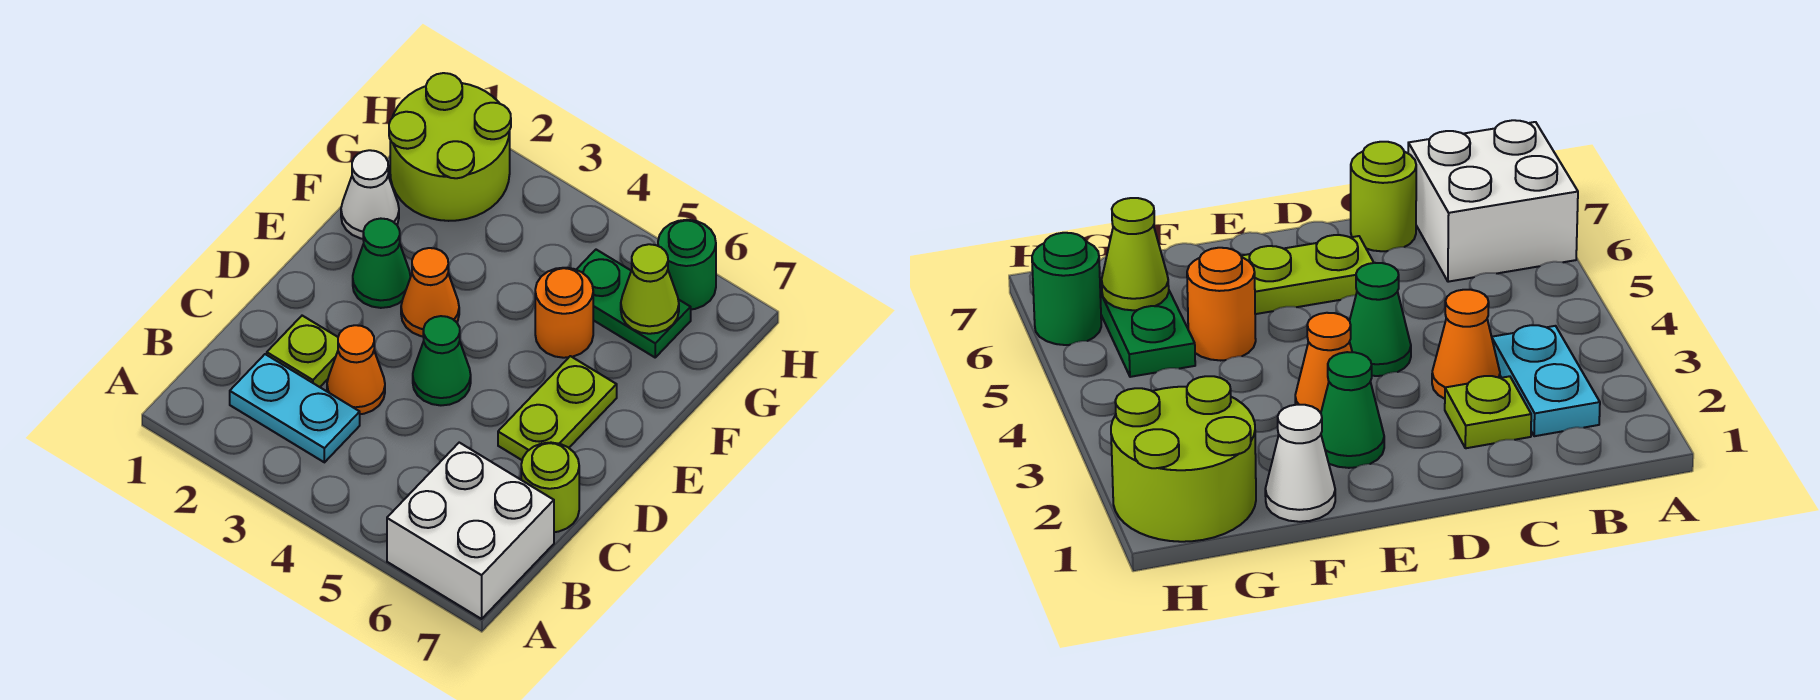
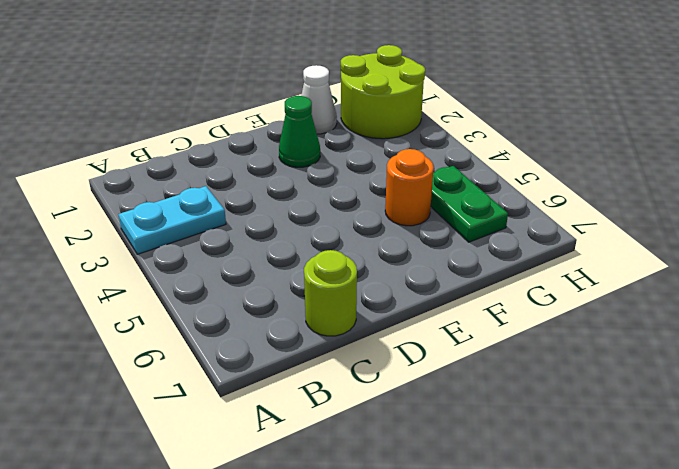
cyan plate A3:B3 level 1 -> cyan plate B2:B3 level 1
none -> white brick A6:B7 level 1
none -> lime plate C2 level 1
none -> orange cone C3 level 1

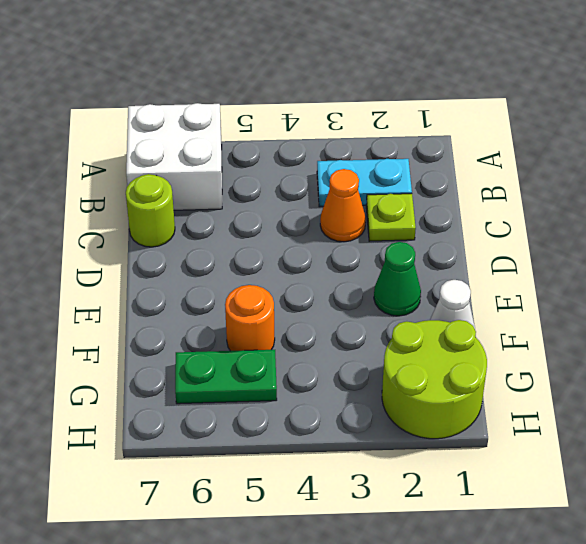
none -> green cone D4 level 1
none -> lime plate D6:E6 level 1
none -> orange cone E3 level 1

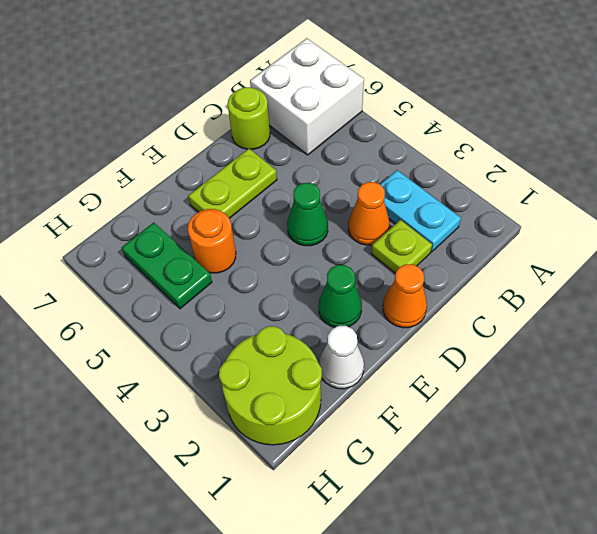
orange cone D1 level 1 -> orange cone E3 level 1
none -> green round brick H6 level 1
none -> lime cone G6 level 2

